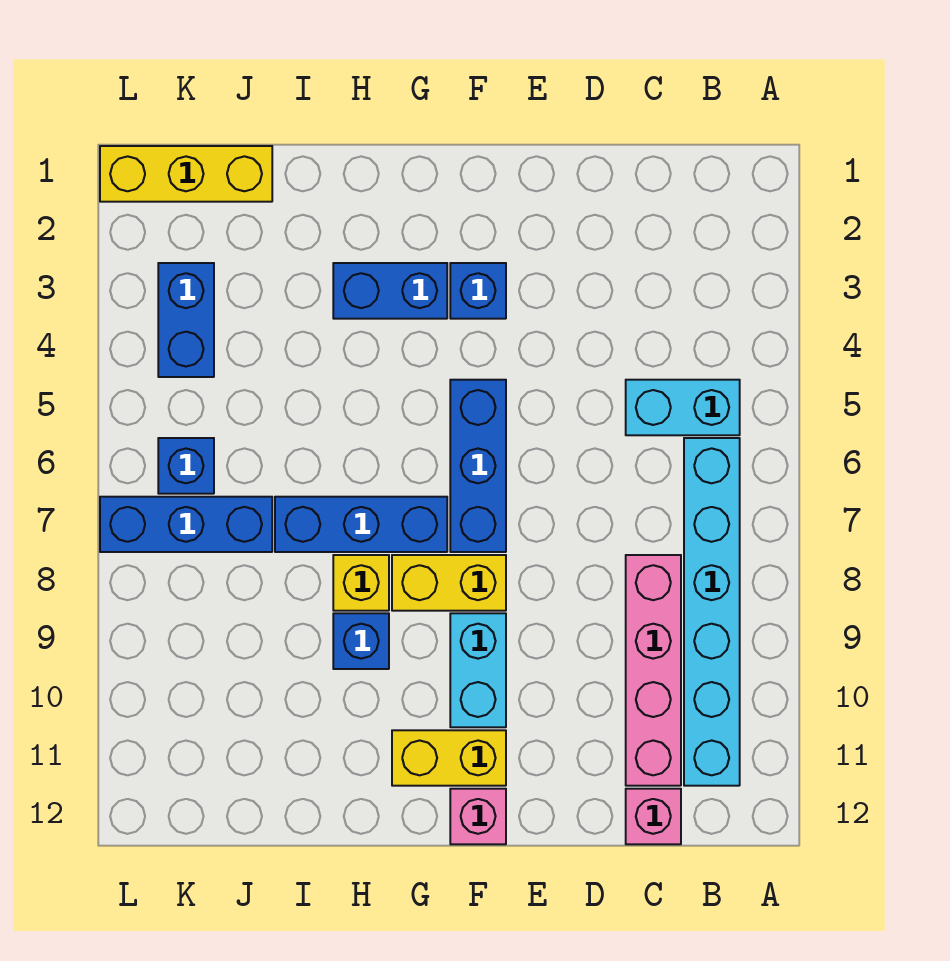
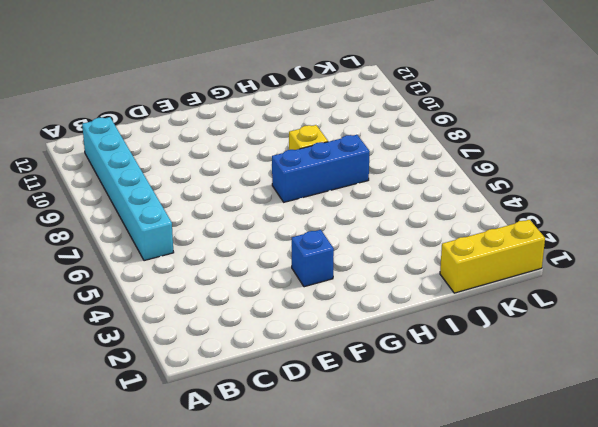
none -> cyan brick B5:C5 level 1
none -> pink brick C8:C11 level 1
none -> pink brick C12 level 1

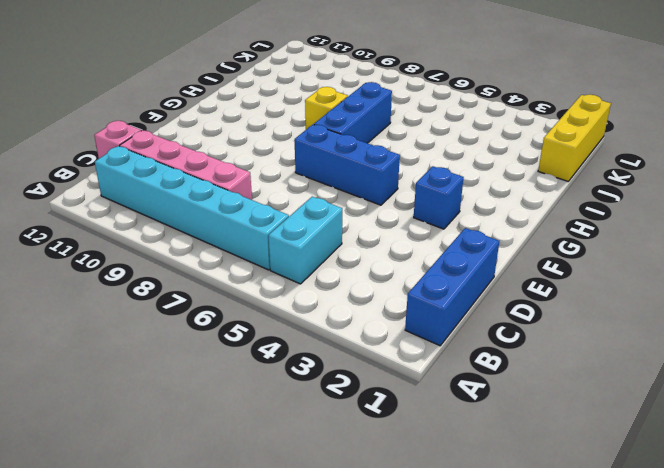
blue brick B1:D1 level 1 -> blue brick J7:L7 level 1
none -> yellow brick F8:G8 level 1
none -> cyan brick F9:F10 level 1
none -> yellow brick F11:G11 level 1

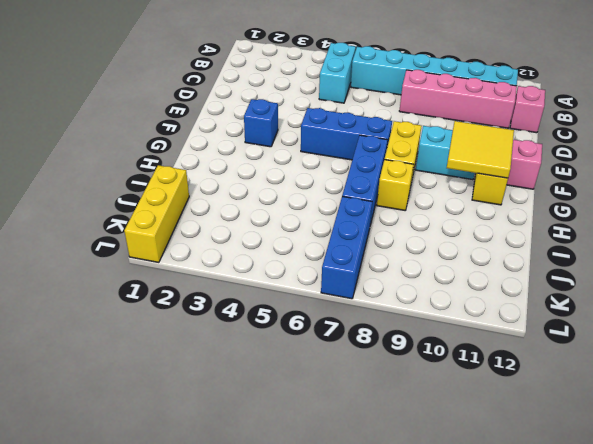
yellow tile F10:G11 level 2 -> none
none -> blue brick G3:H3 level 1
none -> blue brick H9 level 1
none -> blue brick K3:K4 level 1

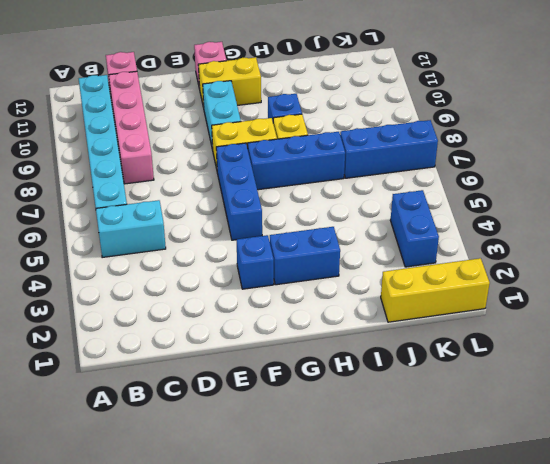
none -> blue brick K6 level 1

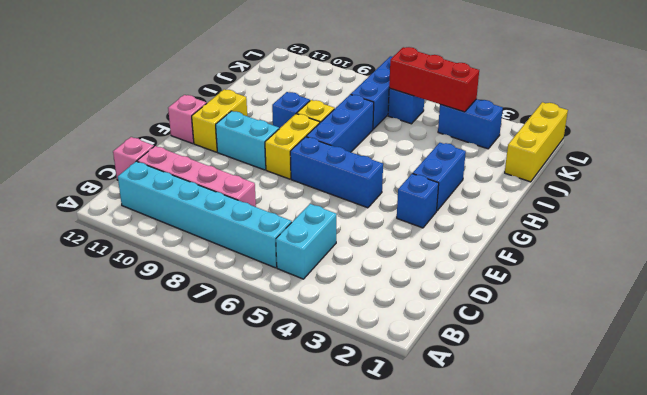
red brick K4:K6 level 2 -> none

